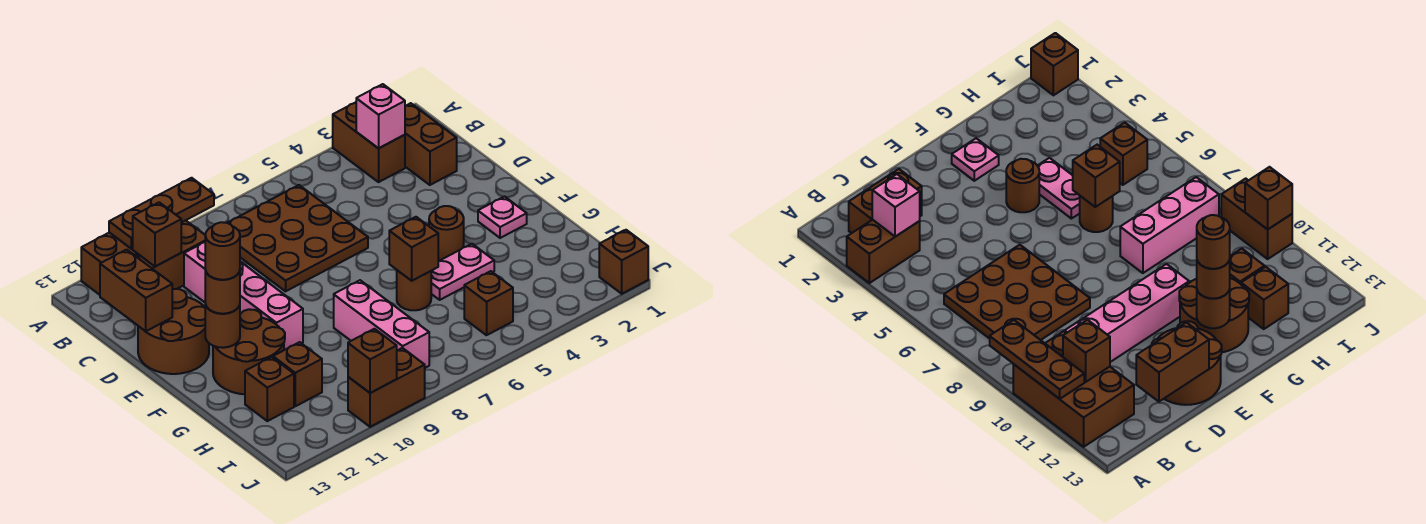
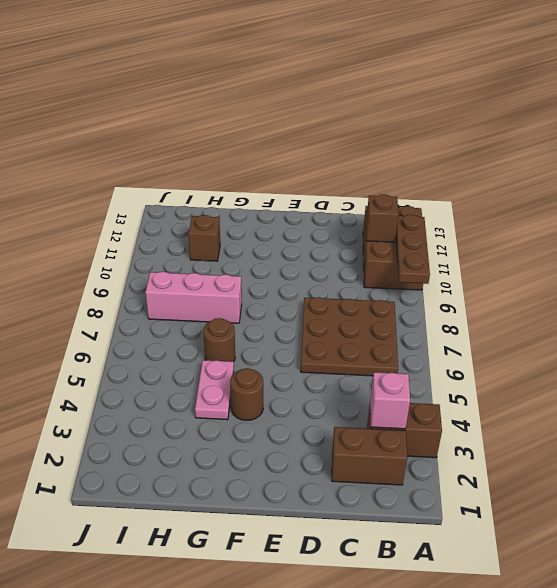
none -> pink brick C10:F10 level 1
none -> brown round brick D12:E13 level 1
none -> pink plate F2 level 1

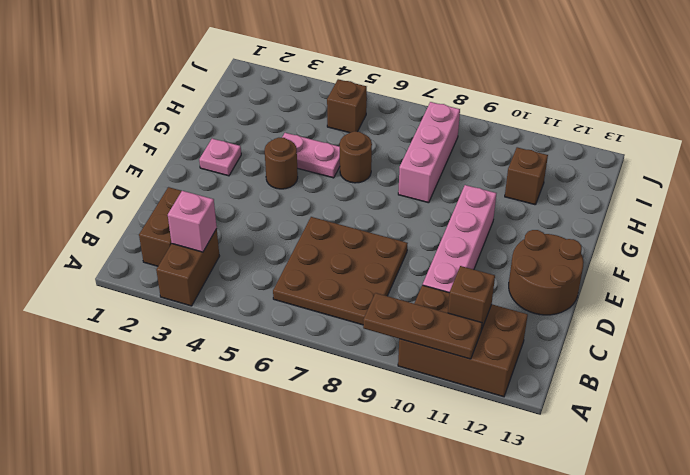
none -> brown round brick F11:G12 level 1
none -> brown brick H12 level 1
none -> brown brick J1 level 1

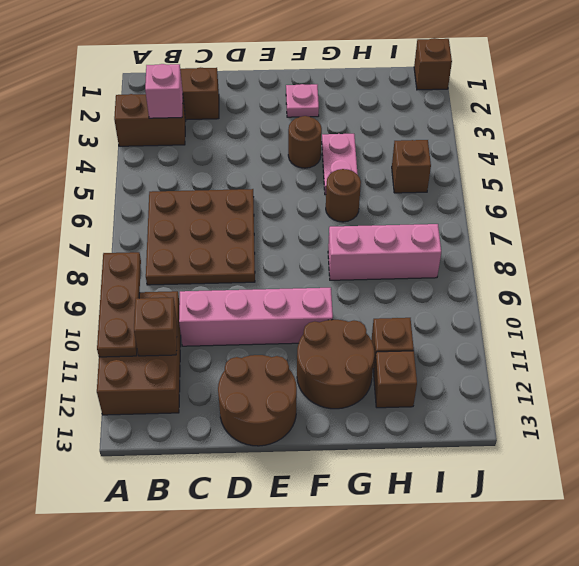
none -> brown brick J9:J10 level 1
none -> brown brick C13:D13 level 2
none -> brown round brick F12 level 2

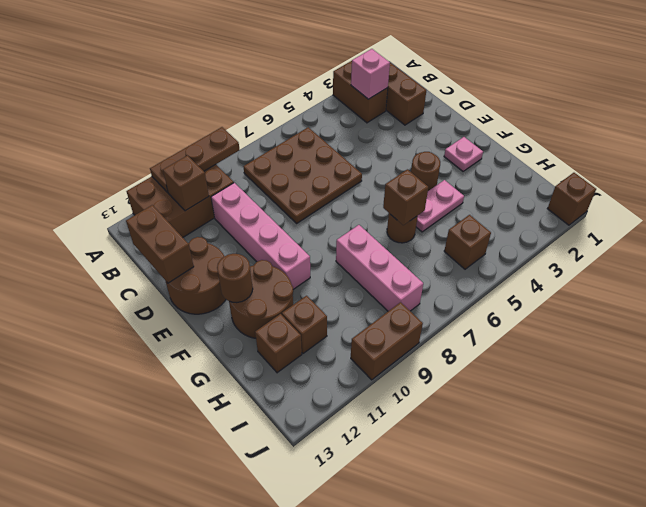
none -> brown brick J10 level 2
none -> brown round brick F12 level 3
none -> brown round brick F12 level 4

